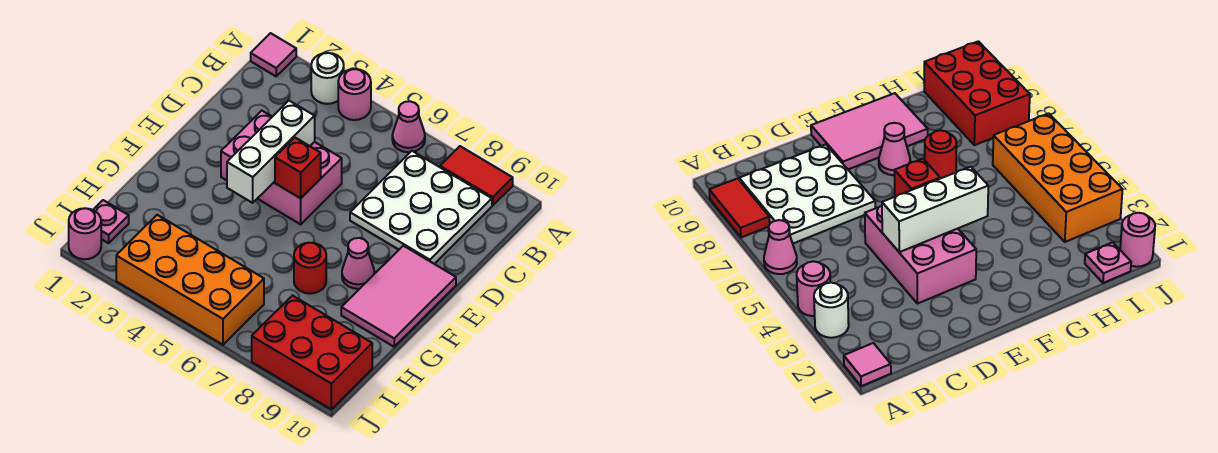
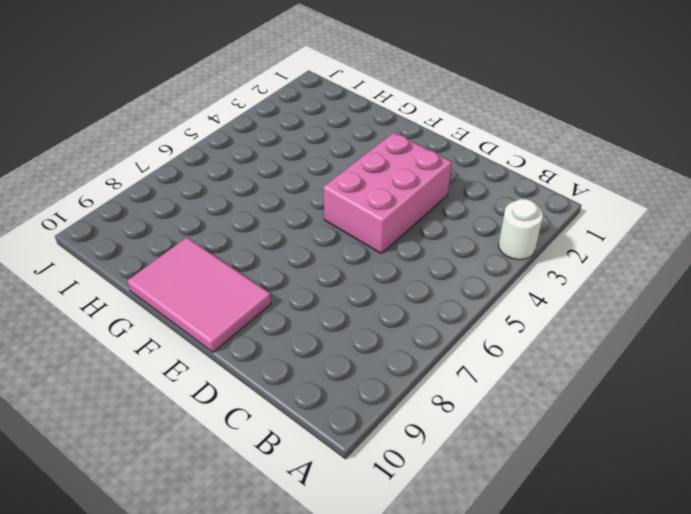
none -> pink tile A1 level 1
none -> pink round brick A4 level 1
none -> pink cone A6 level 1

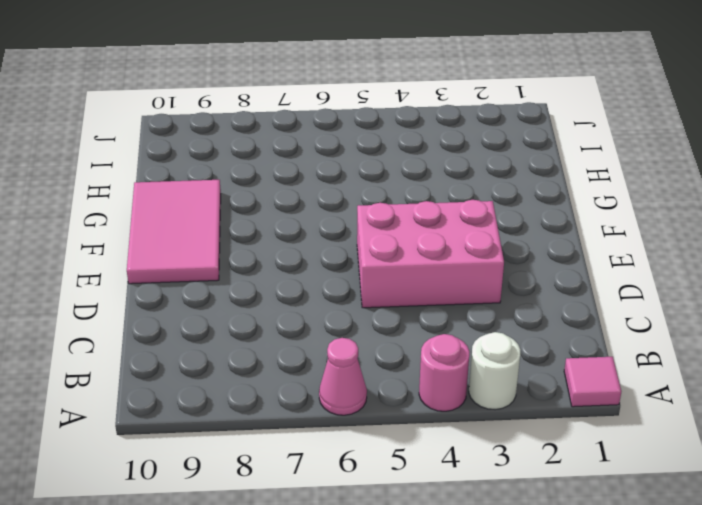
none -> red tile A8:A9 level 1
none -> white plate B7:D9 level 1
none -> pink cone F8 level 1

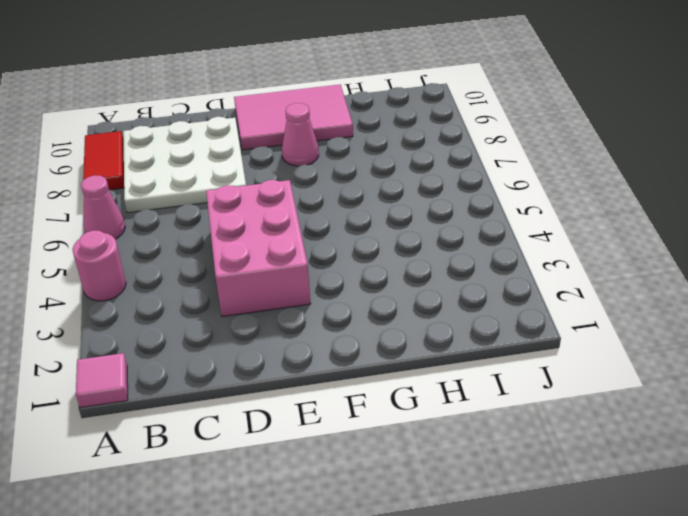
none -> white round brick A3 level 1
none -> red round brick G7 level 1
none -> pink plate I1 level 1

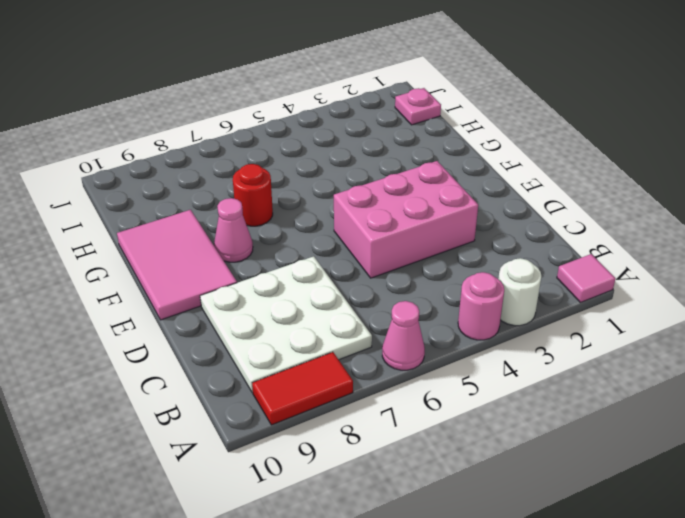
none -> orange brick I3:J6 level 1
none -> red brick I8:J10 level 1
none -> pink round brick J1 level 1

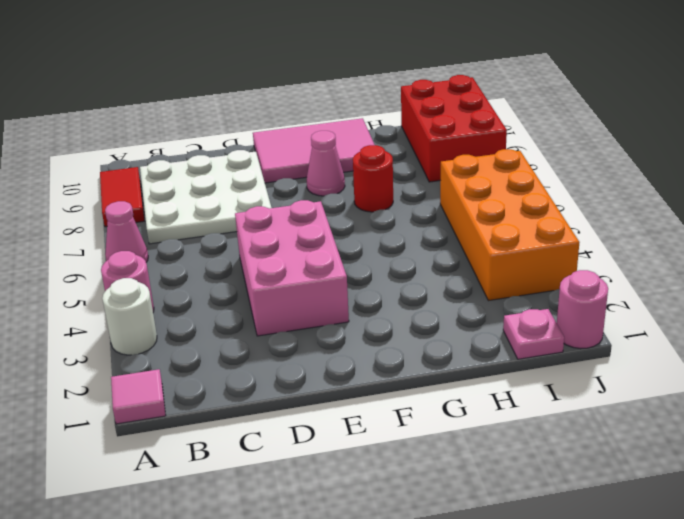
none -> white brick D4:F4 level 2
none -> red brick E5 level 2

